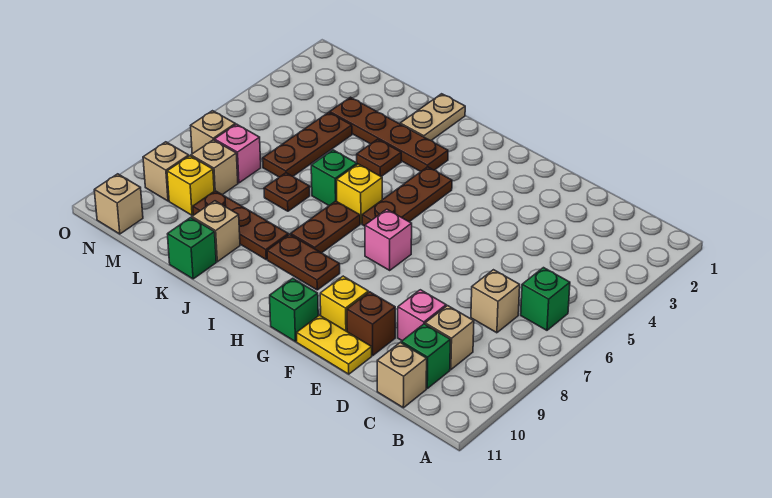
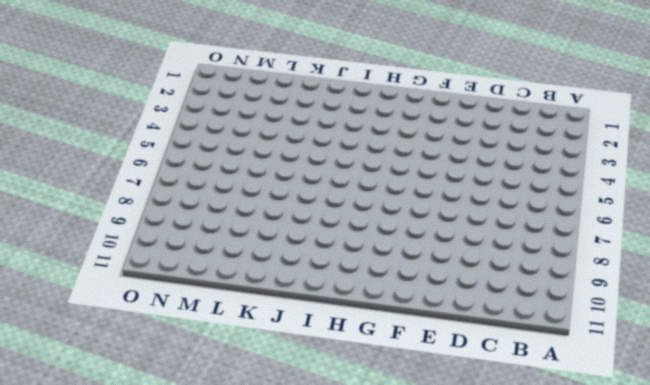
none -> green brick B6 level 1
none -> tan brick C7 level 1
none -> tan brick C9 level 1
none -> green brick C10 level 1

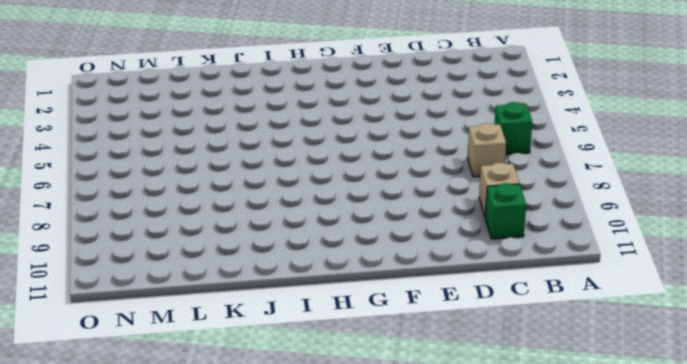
none -> tan brick C11 level 1
none -> pink brick D9 level 1
none -> brown brick E10 level 1
none -> yellow plate E11:F11 level 1

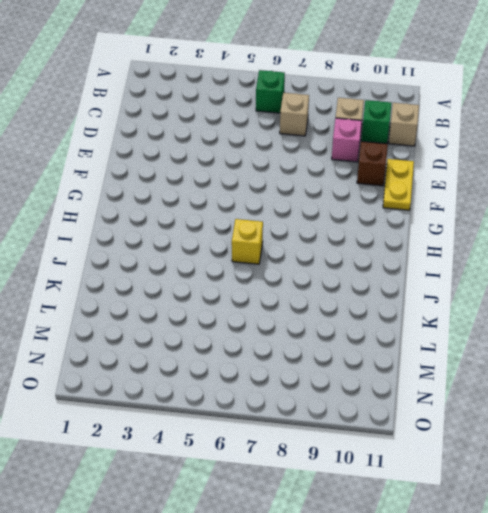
none -> yellow brick F10 level 1
none -> pink brick G7 level 1
none -> green brick G11 level 1
none -> brown plate H4:H6 level 1

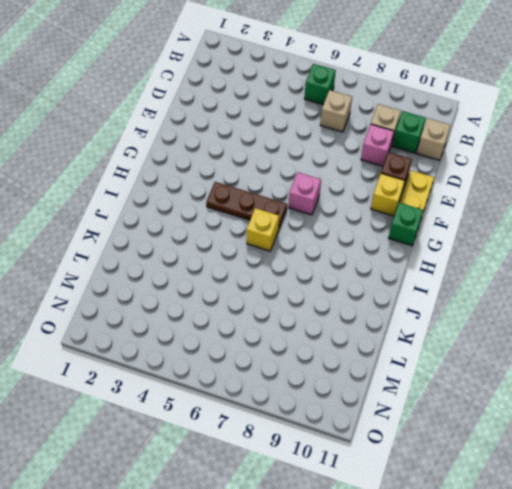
none -> brown plate H9:I9 level 1
none -> brown plate I3:L3 level 1
none -> brown plate I7:I8 level 1
none -> tan plate J1:J2 level 1

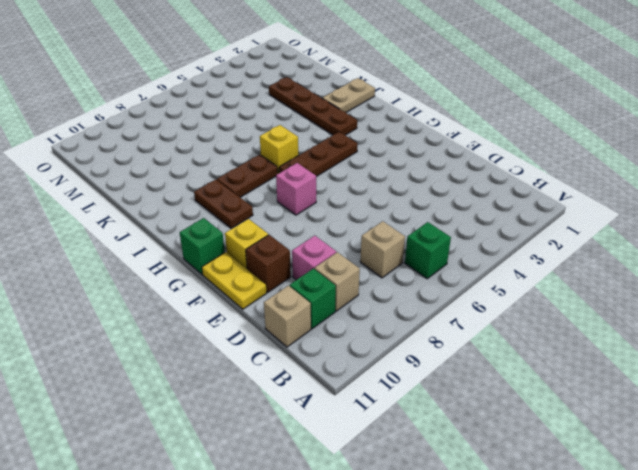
none -> brown plate J4 level 1
none -> green brick J6 level 1
none -> brown plate J9:L9 level 1
none -> brown plate K7 level 1

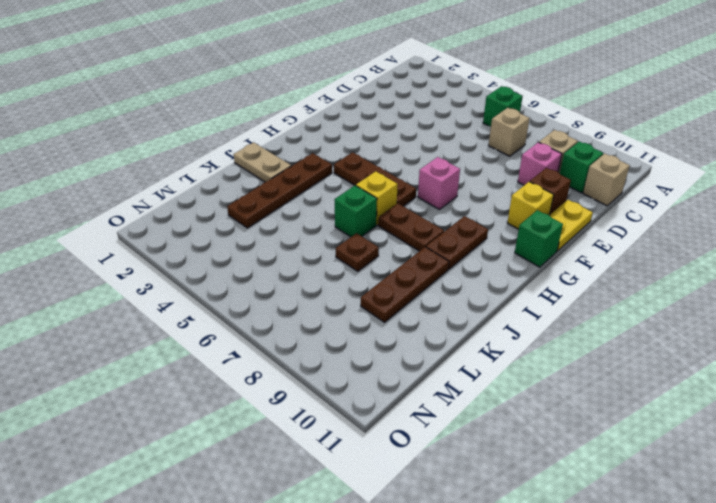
none -> brown plate J4 level 1
none -> tan brick K10 level 1
none -> green brick K11 level 1
none -> brown plate L4:L6 level 1

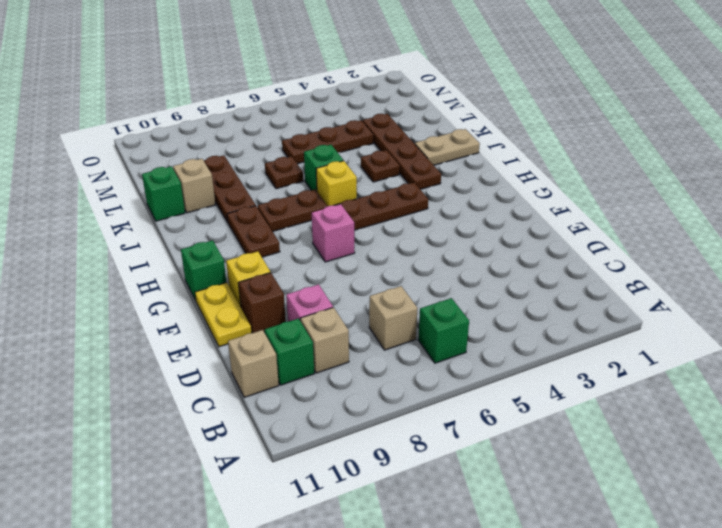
none -> pink brick M7 level 1
none -> tan brick M8 level 1
none -> yellow brick M9 level 1
none -> tan brick N7 level 1

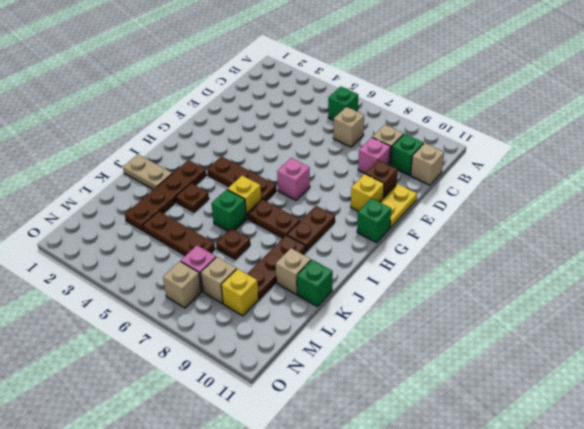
none -> tan brick N9 level 1
none -> tan brick N11 level 1

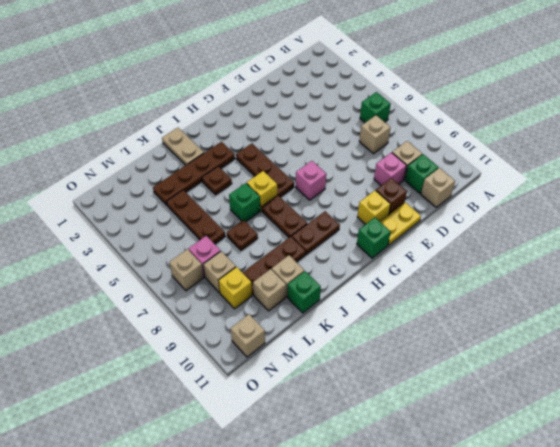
tan brick L10 level 1 -> tan brick N9 level 1

